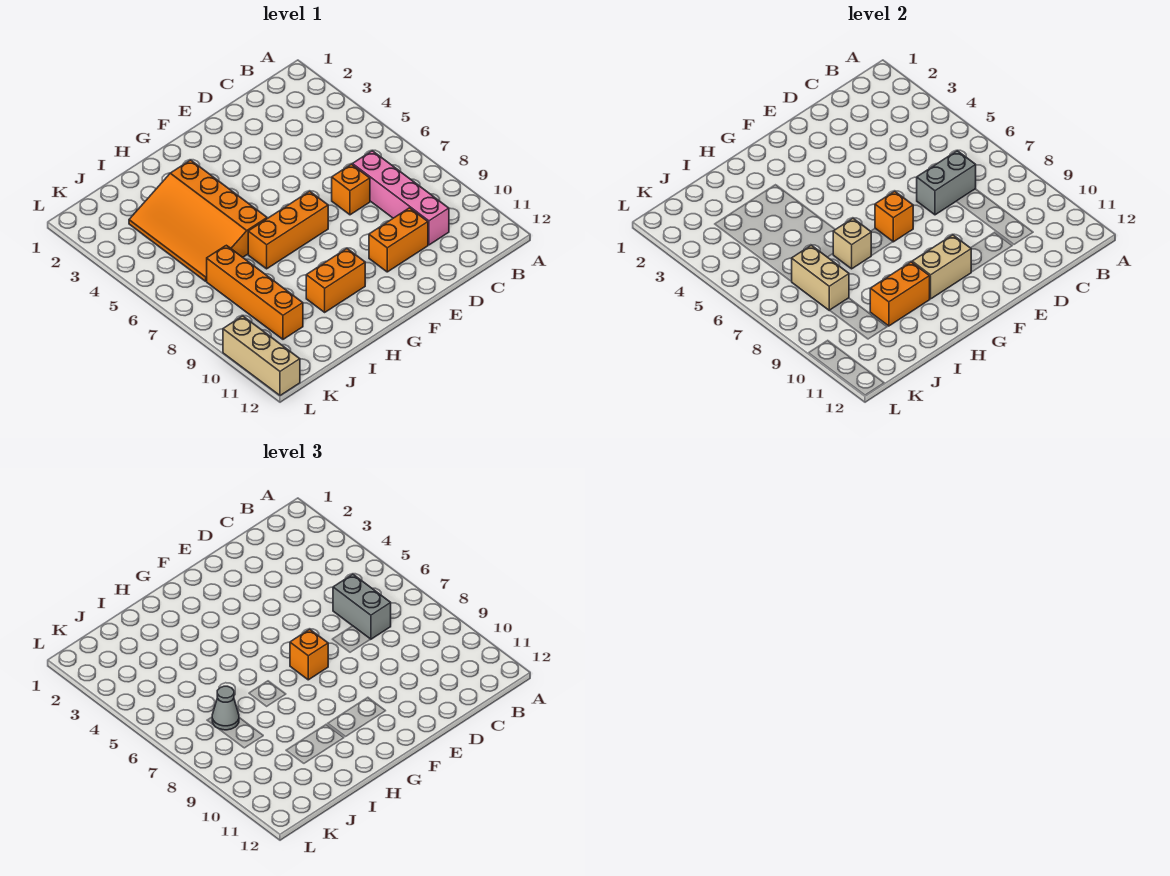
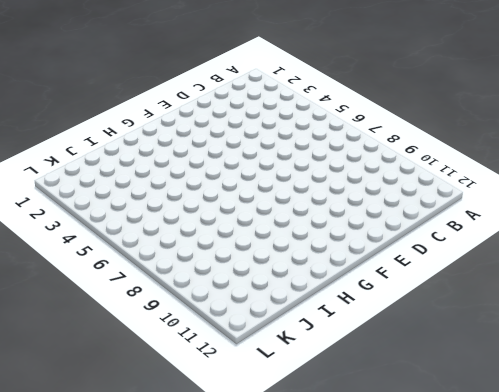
none -> pink brick C7:C10 level 1
none -> orange brick D7 level 1
none -> orange brick D10:E10 level 1

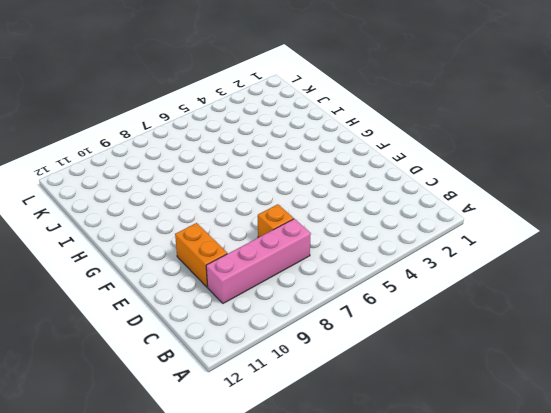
none -> orange brick F7:H7 level 1
none -> orange brick G10:H10 level 1
none -> orange slope H3:J6 level 1 top H

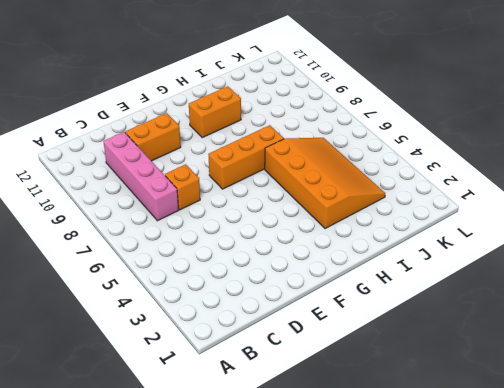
none -> orange brick J7:J10 level 1
none -> tan brick L10:L12 level 1
none -> grey brick C7:D7 level 2

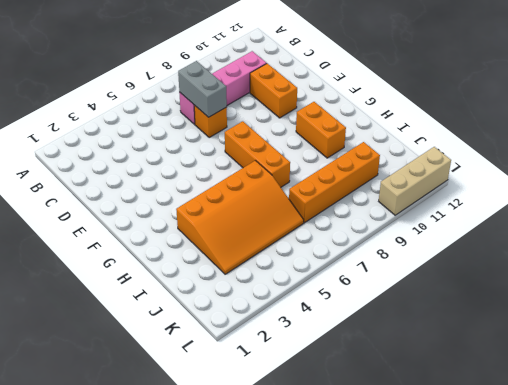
none -> orange brick F7 level 2
none -> tan brick F10:G10 level 2
none -> tan brick H7 level 2

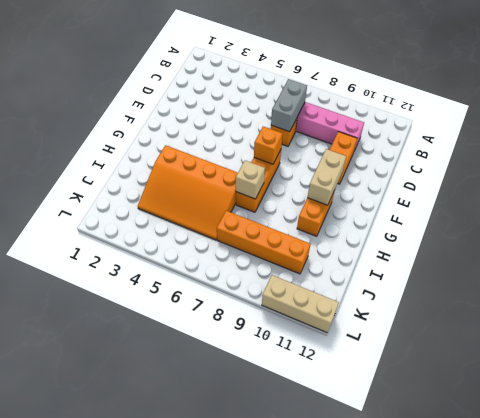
none -> orange brick H10:I10 level 2
none -> tan brick J7:J8 level 2
none -> grey brick C6:C7 level 3

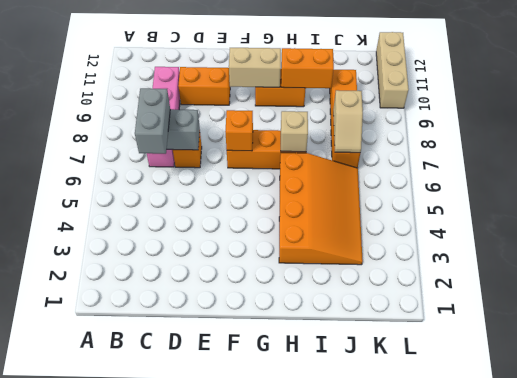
tan slope J7:J8 level 2 top 8 -> tan brick J7:J8 level 2
none -> orange brick F7 level 3
none -> grey cone J7 level 3

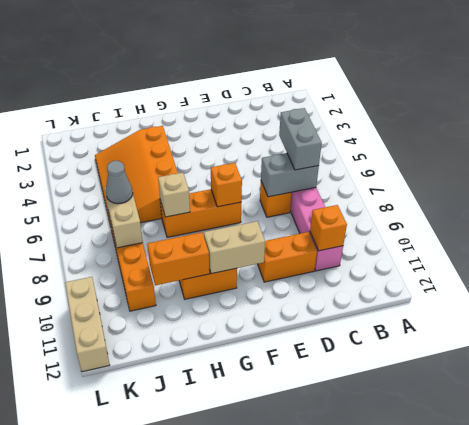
orange brick C10 level 2 -> orange brick F7 level 3

